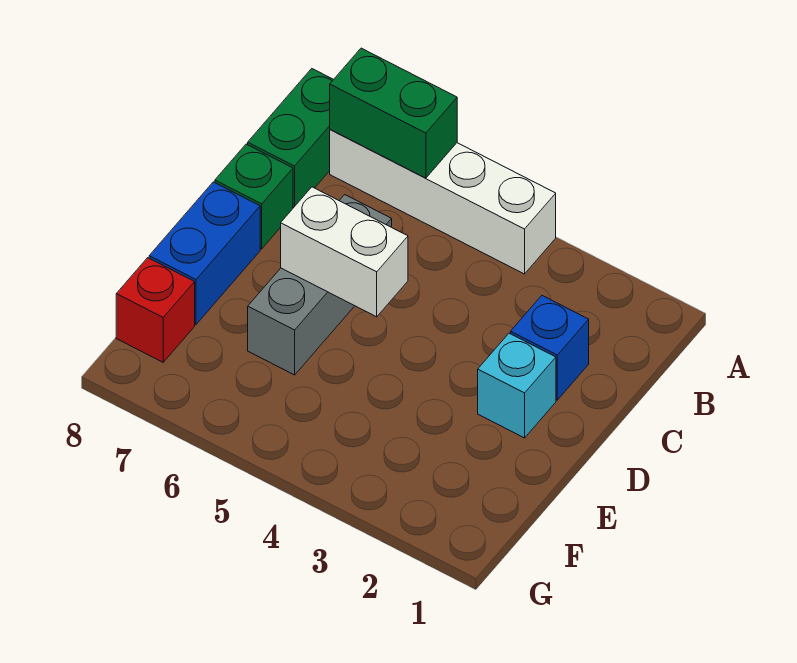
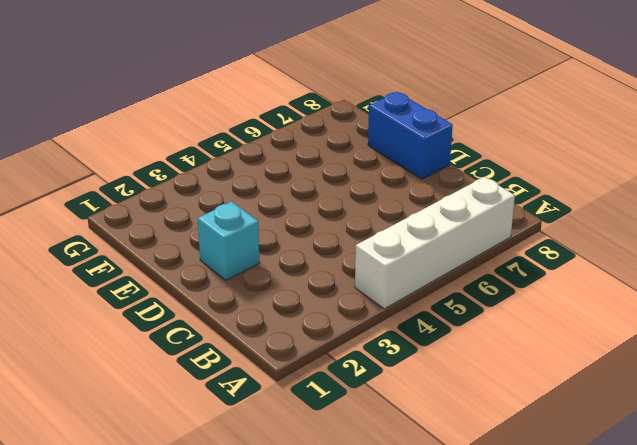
none -> green brick A8:B8 level 1
none -> blue brick C2 level 1

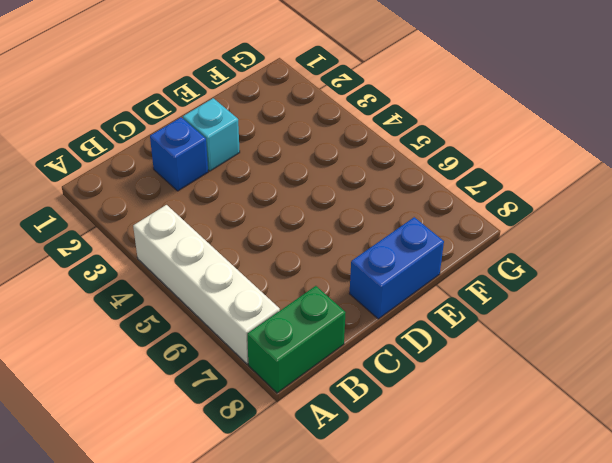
none -> grey brick C6:E6 level 1
none -> green brick C8 level 1

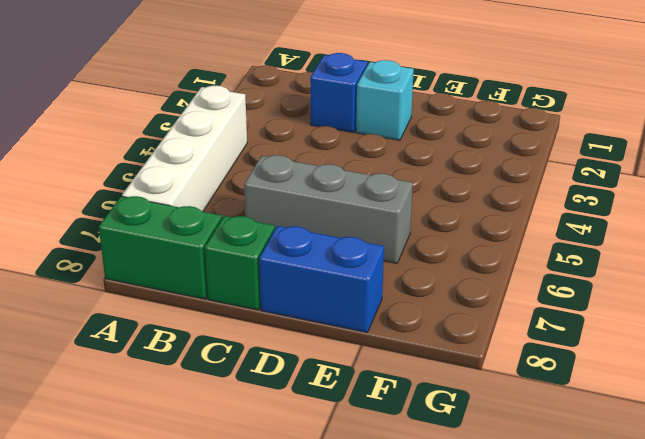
none -> red brick F8 level 1
none -> green brick A6:A7 level 2

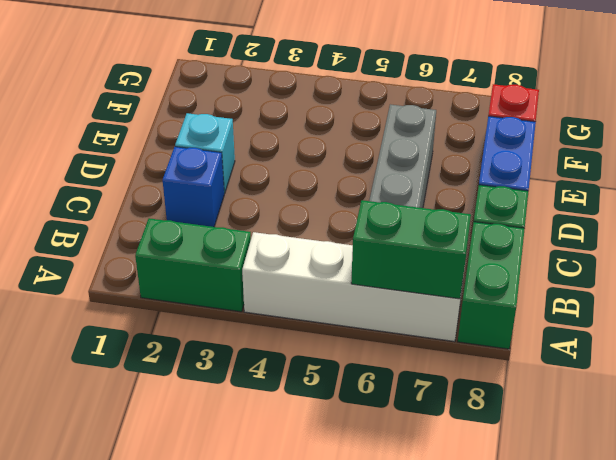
green brick A2:A3 level 1 -> none
none -> white brick D5:D6 level 2

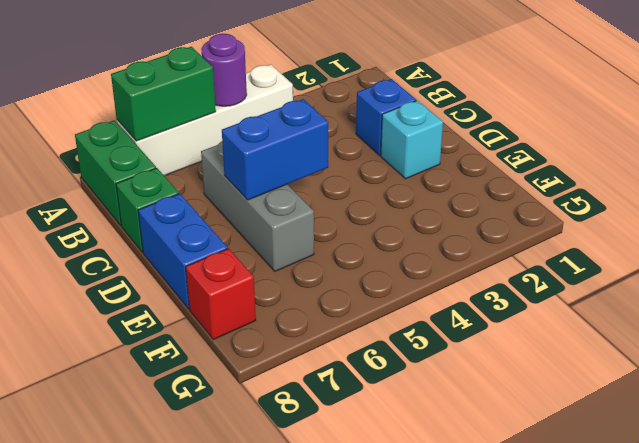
purple round brick A5 level 2 -> none
blue brick D5:D6 level 2 -> white brick D5:D6 level 2

